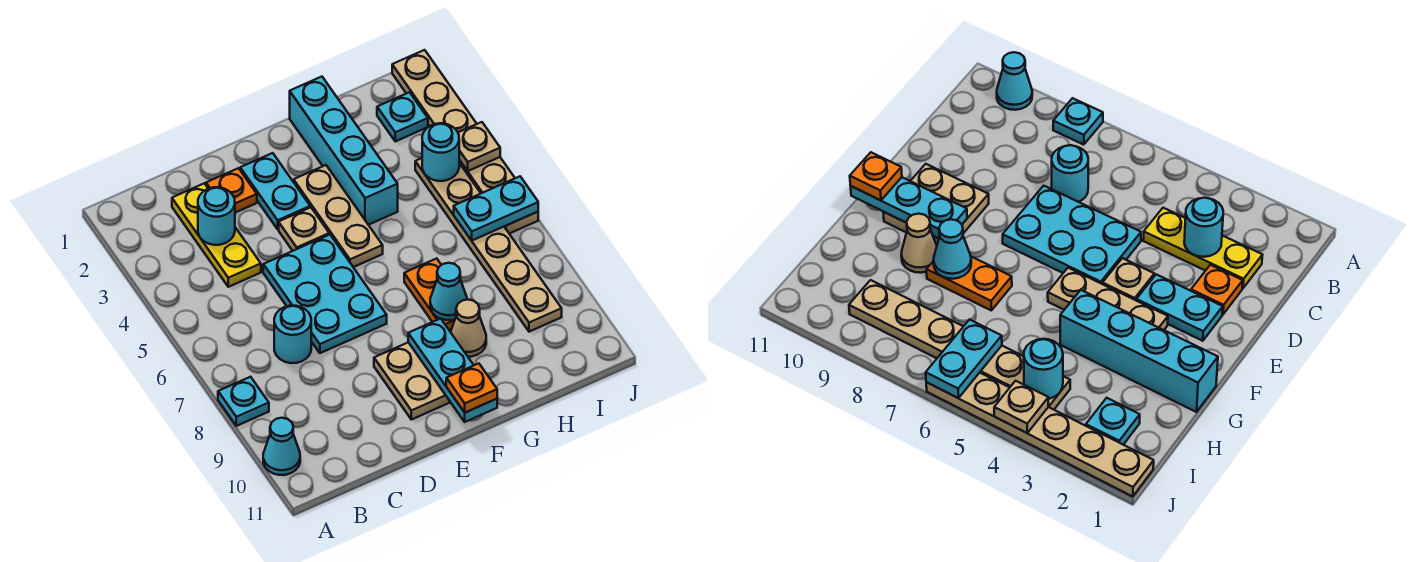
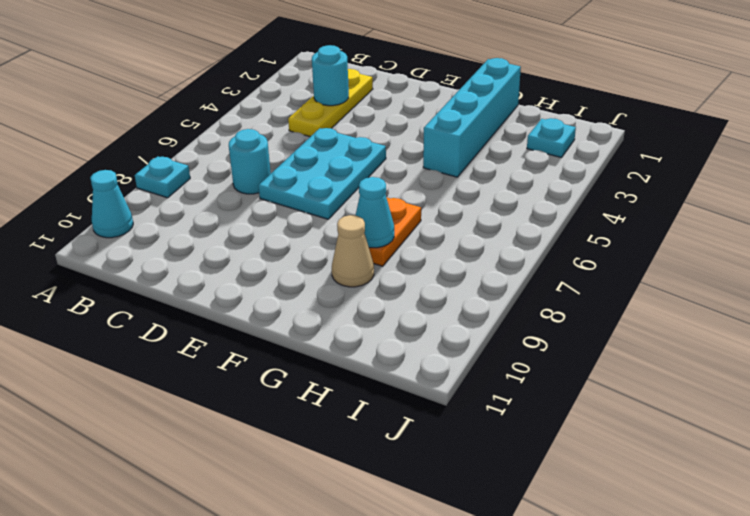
none -> orange plate D2 level 1
none -> cyan plate E2:E3 level 1
none -> tan plate E4 level 1

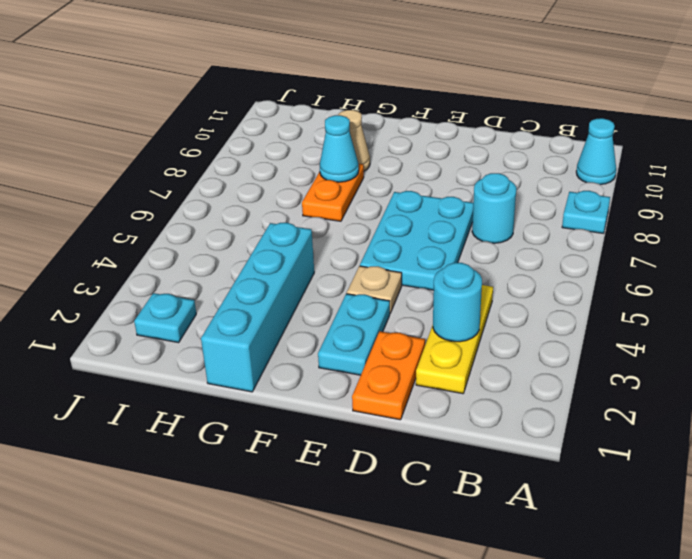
orange plate D1:D2 level 1 -> orange plate D2 level 1
none -> tan plate E9:F10 level 1
none -> tan plate F3:F5 level 1
none -> tan plate I4:I9 level 1

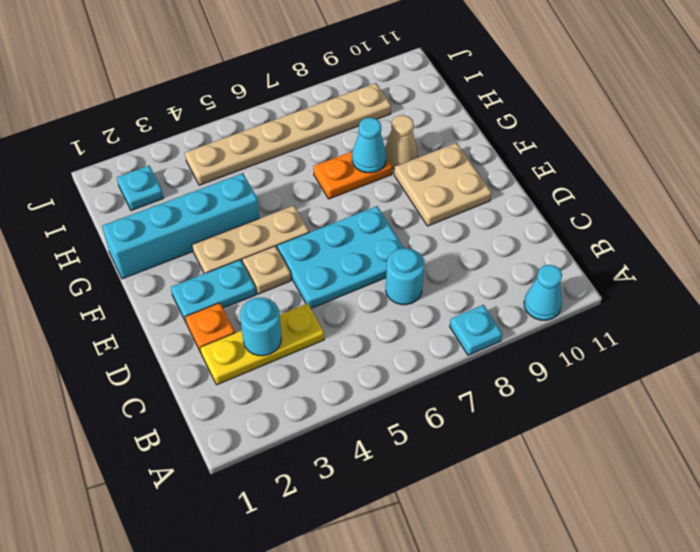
none -> tan plate J1:J6 level 1
none -> cyan plate F9:F11 level 2
none -> cyan round brick I4 level 2

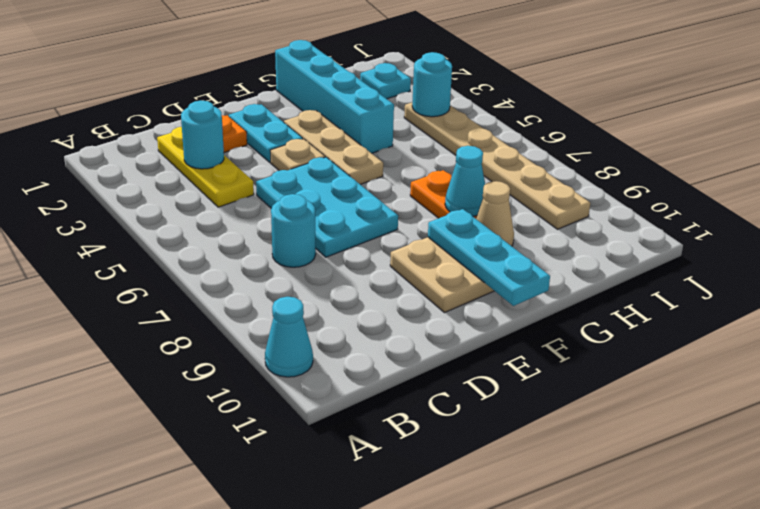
none -> cyan plate A8 level 1
none -> tan plate J1:J6 level 1
none -> cyan plate I6:J6 level 2

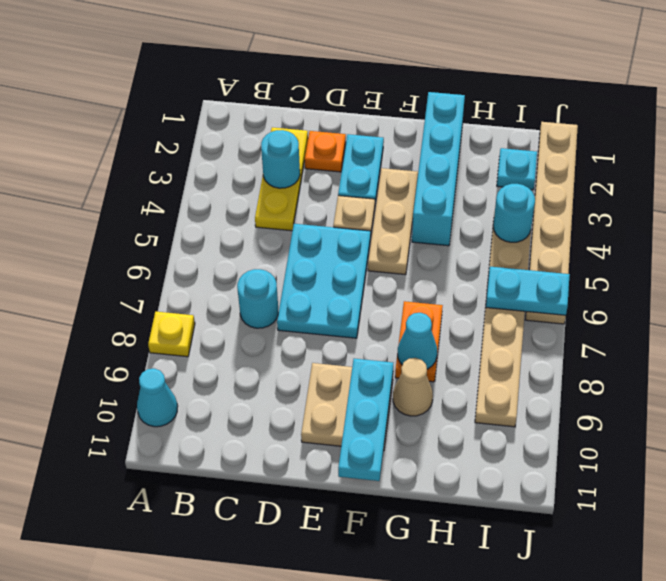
yellow plate A8 level 1 -> cyan plate A8 level 1
none -> tan plate J4 level 2
none -> orange plate F11 level 3

